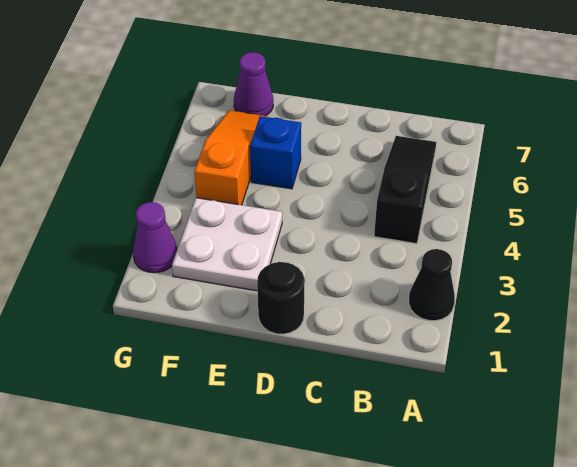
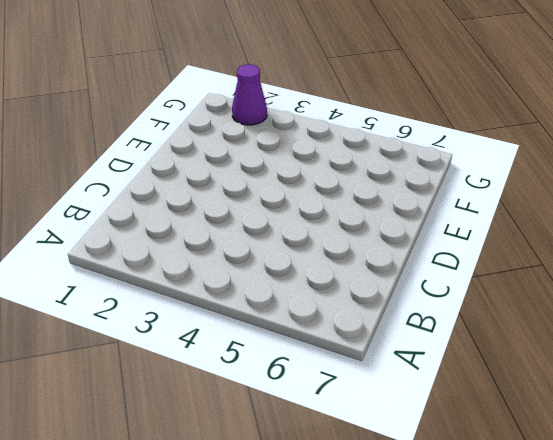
none -> black cone A2 level 1
none -> black slope B4:B6 level 1 top 4

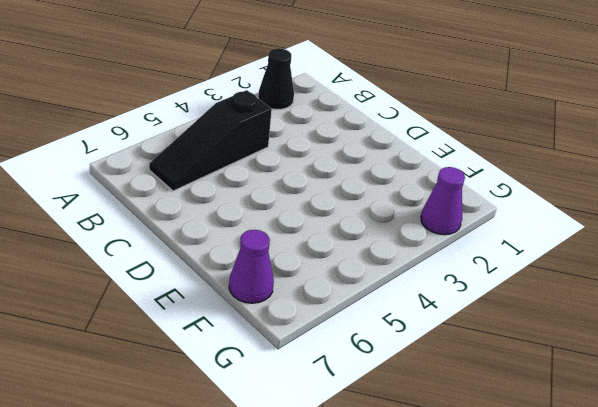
none -> black round brick D1 level 1
none -> white plate E2:F3 level 1

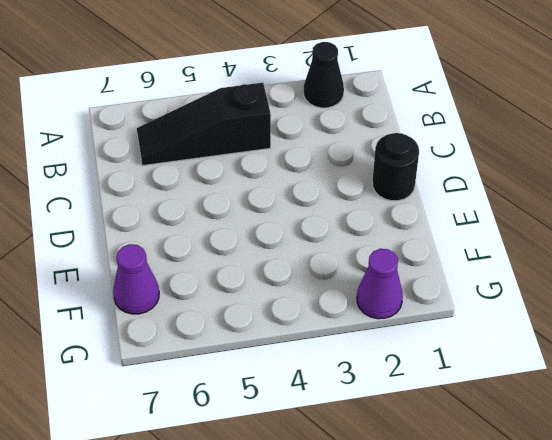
none -> white plate E2:F3 level 1
none -> blue brick E5 level 1

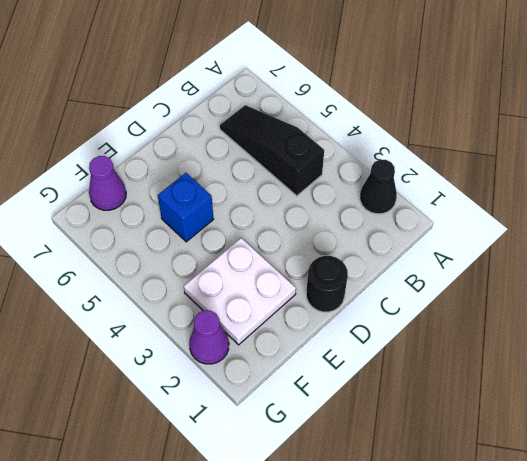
none -> orange slope F4:F6 level 1 top 4

